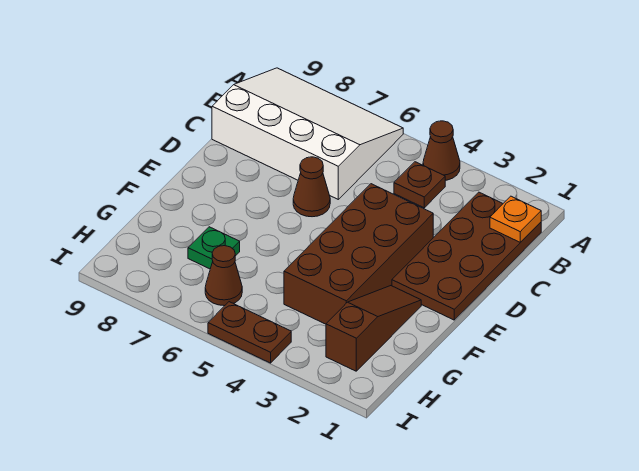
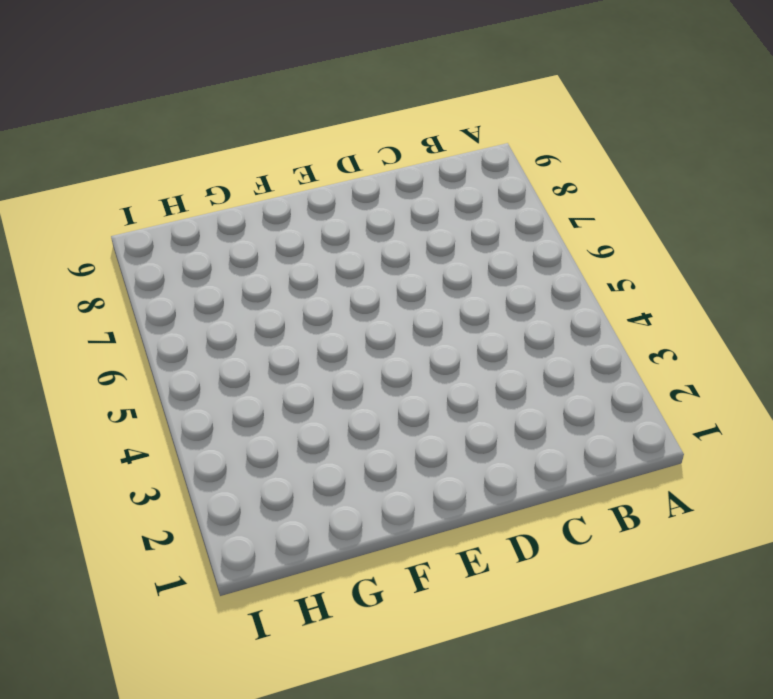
none -> brown cone A4 level 1
none -> white slope A6:C9 level 1 top C

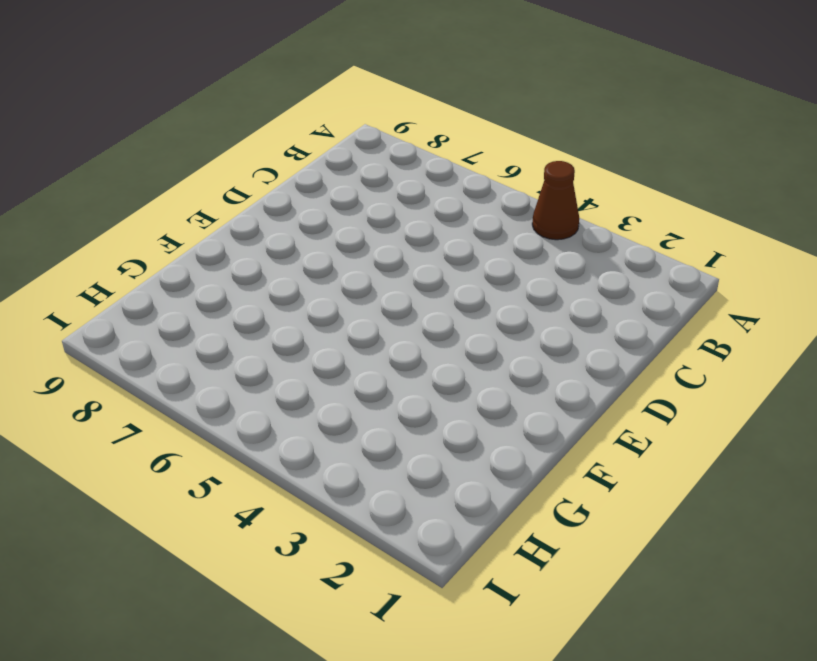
none -> white slope A6:C9 level 1 top C
none -> brown plate B1:E2 level 1

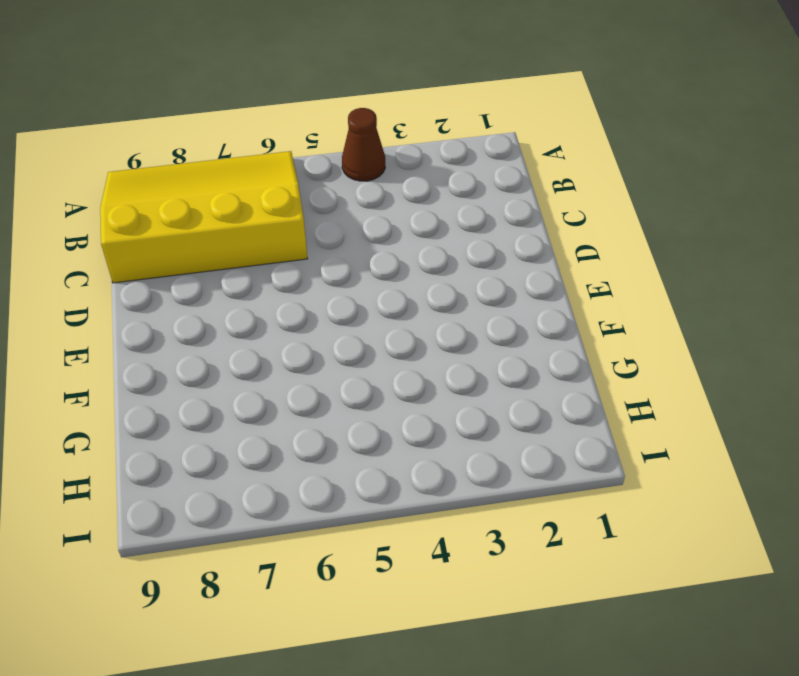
yellow slope A6:C9 level 1 top C -> white slope A6:C9 level 1 top C
none -> brown plate B1:E2 level 1
none -> brown plate B4 level 1

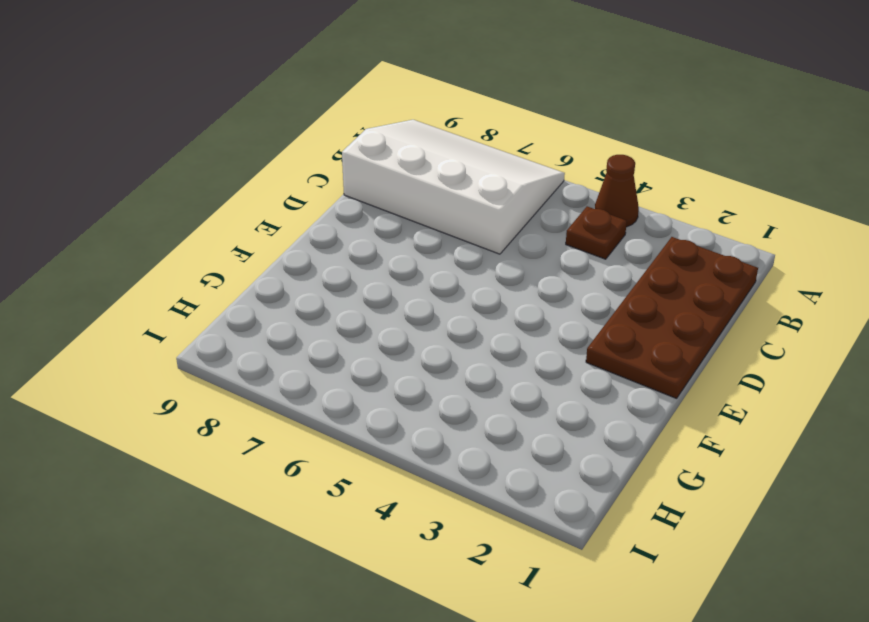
none -> brown brick D3:G4 level 1
none -> brown cone D6 level 1

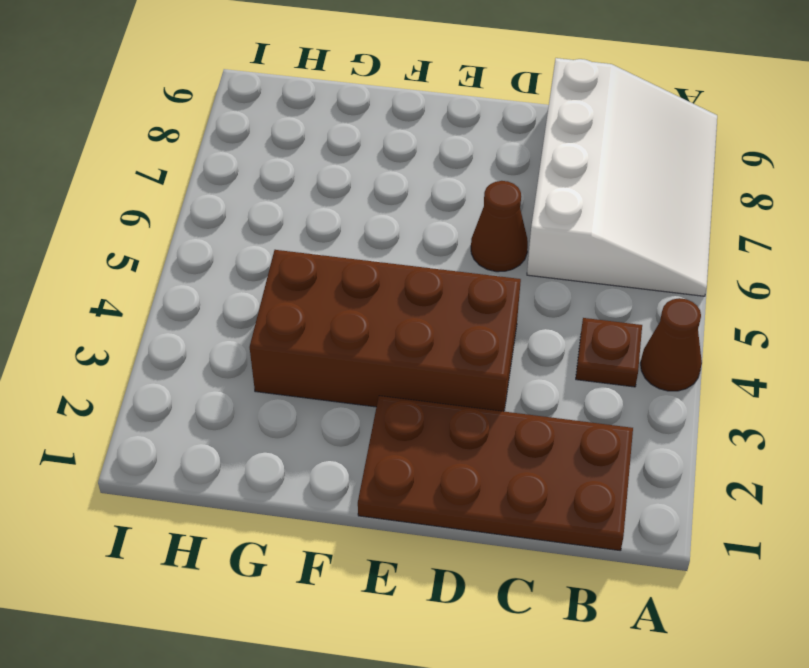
none -> brown slope F2:H2 level 1 top H
none -> green plate G7 level 1

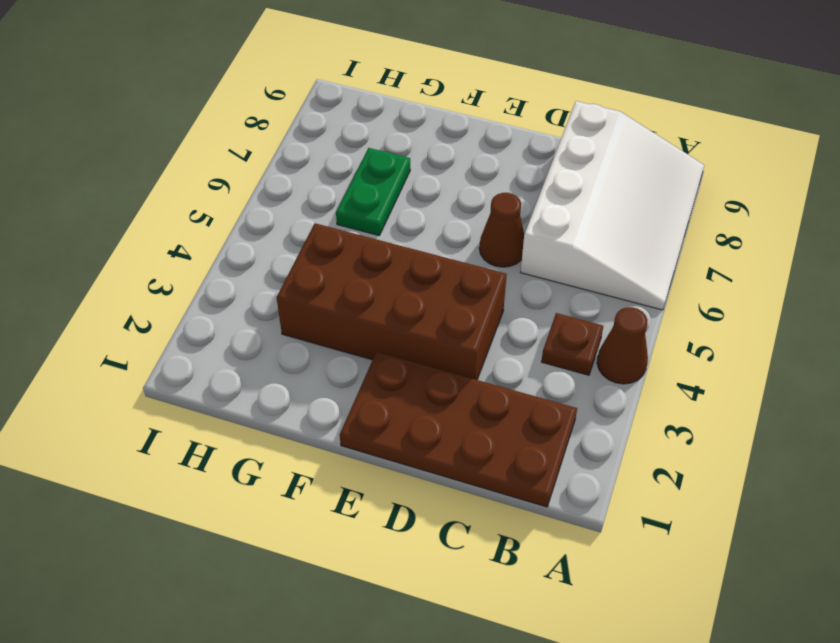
green plate G6:G7 level 1 -> green plate G7 level 1
none -> brown slope F2:H2 level 1 top H
none -> brown cone H6 level 1

